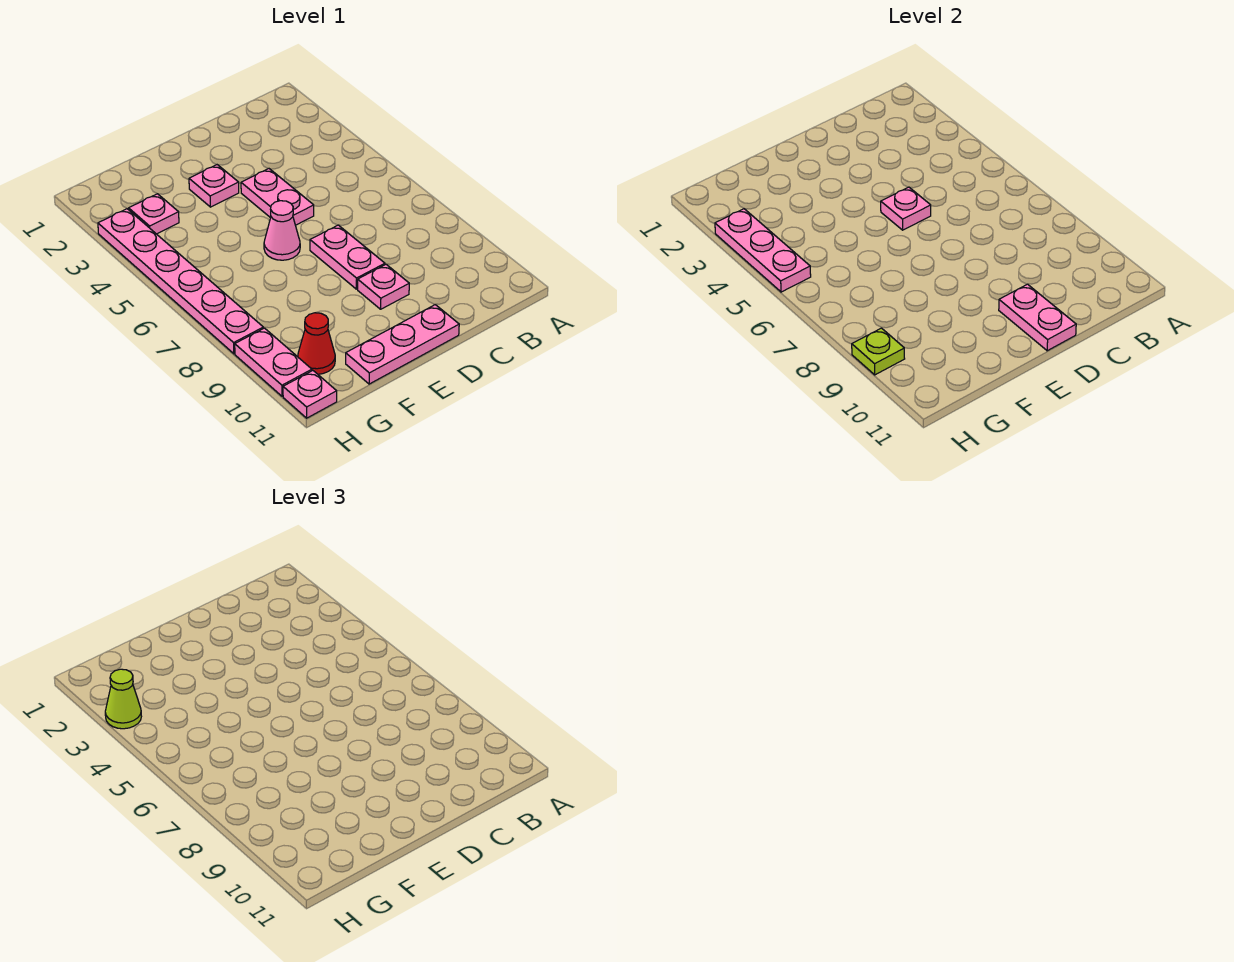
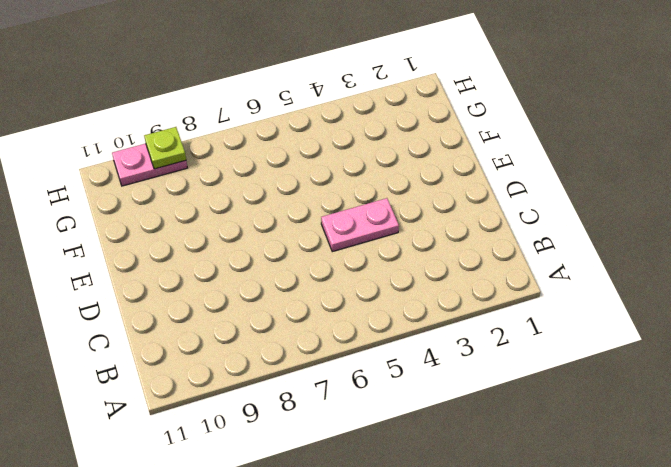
none -> pink plate D7:D8 level 1
none -> pink plate D9 level 1
none -> pink plate D11:F11 level 1

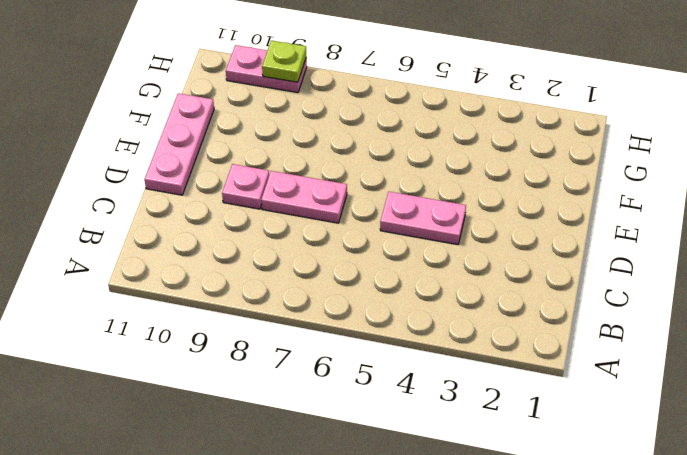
none -> pink plate E3 level 1
none -> pink cone E6 level 1
none -> pink plate G3 level 1

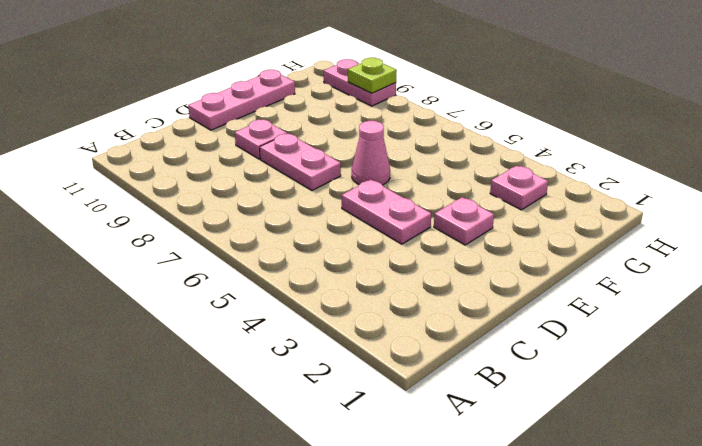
none -> red cone G10 level 1
none -> pink plate H3:H8 level 1
none -> pink plate H11 level 1

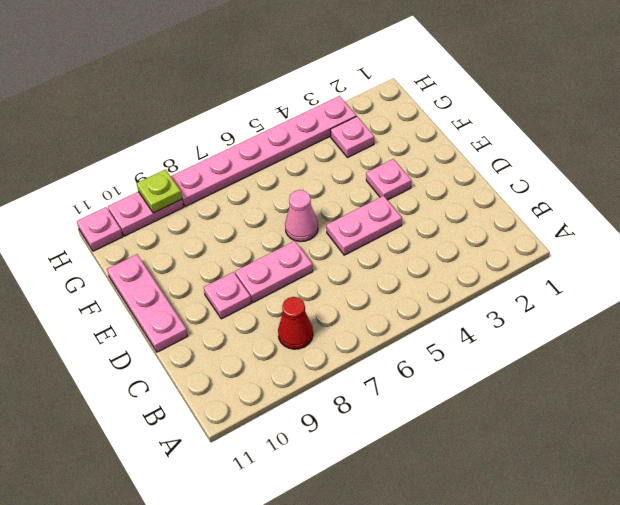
red cone B8 level 1 -> red cone G10 level 1
none -> pink plate D5 level 2
none -> pink plate D10:D11 level 2
none -> pink plate H3:H5 level 2

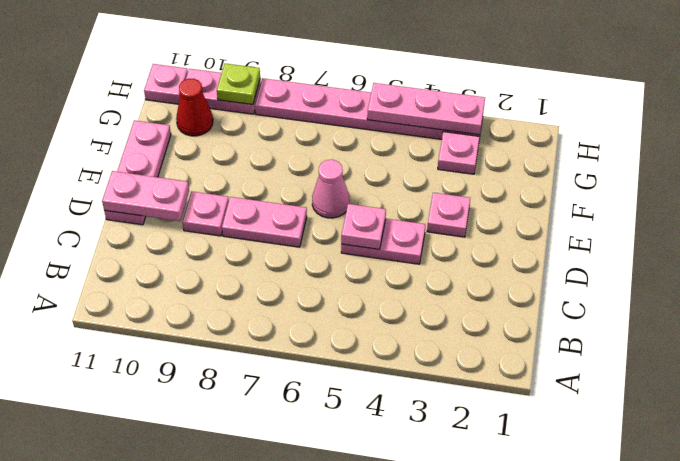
none -> lime cone H3 level 3

